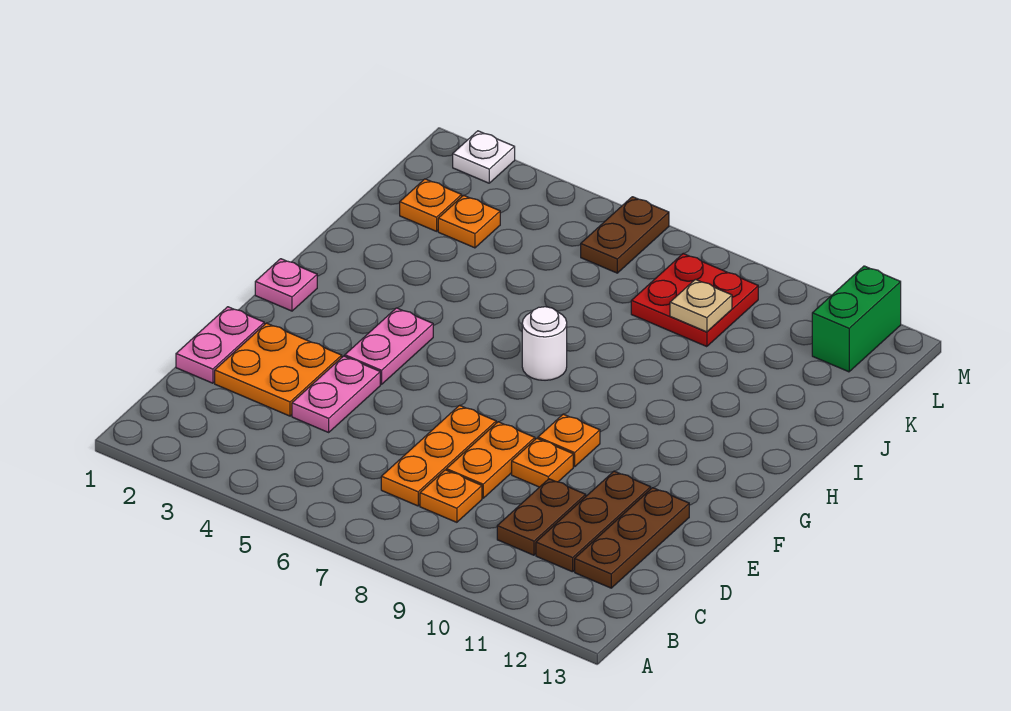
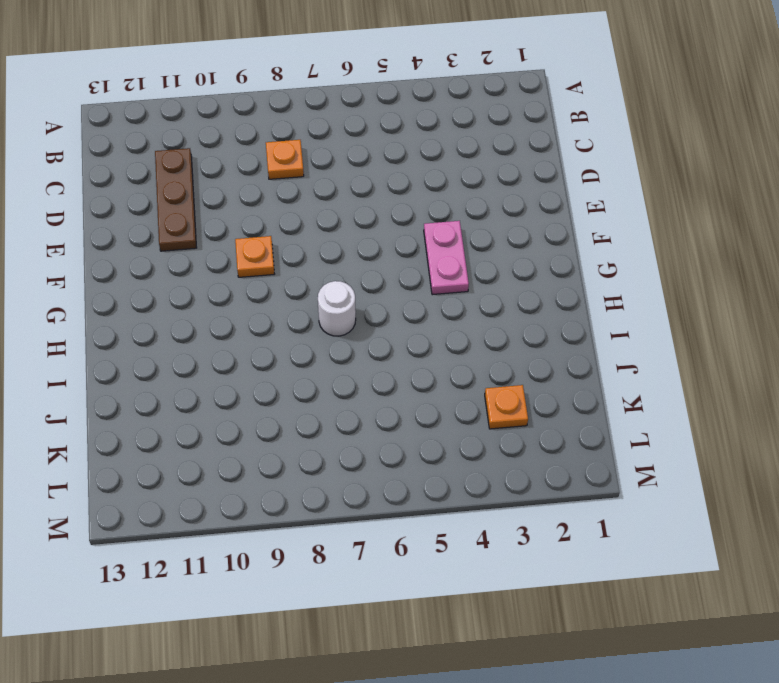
none -> orange plate C7:E7 level 1
none -> brown plate C10:D10 level 1
none -> brown plate C12:E12 level 1

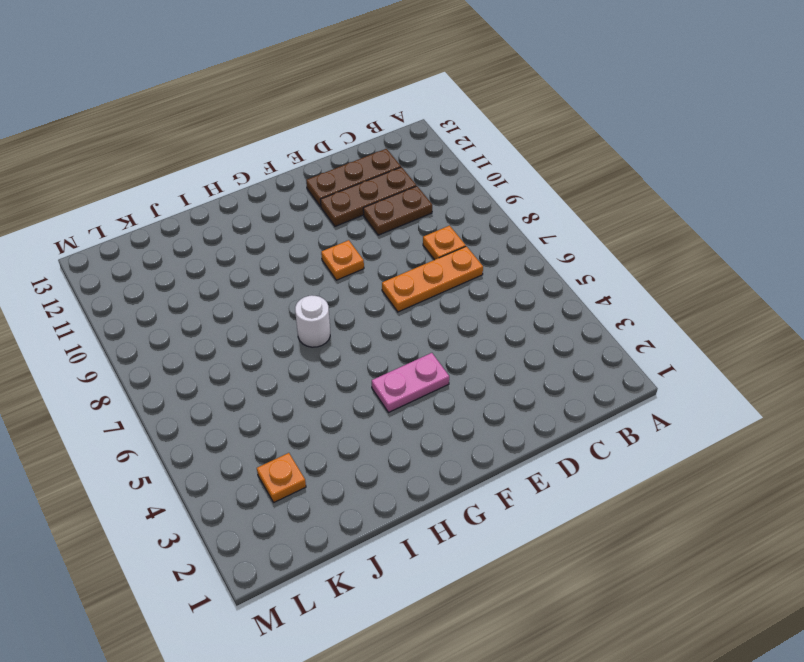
none -> pink plate D1:E1 level 1
none -> orange plate D2:E3 level 1
none -> pink plate D4:E4 level 1

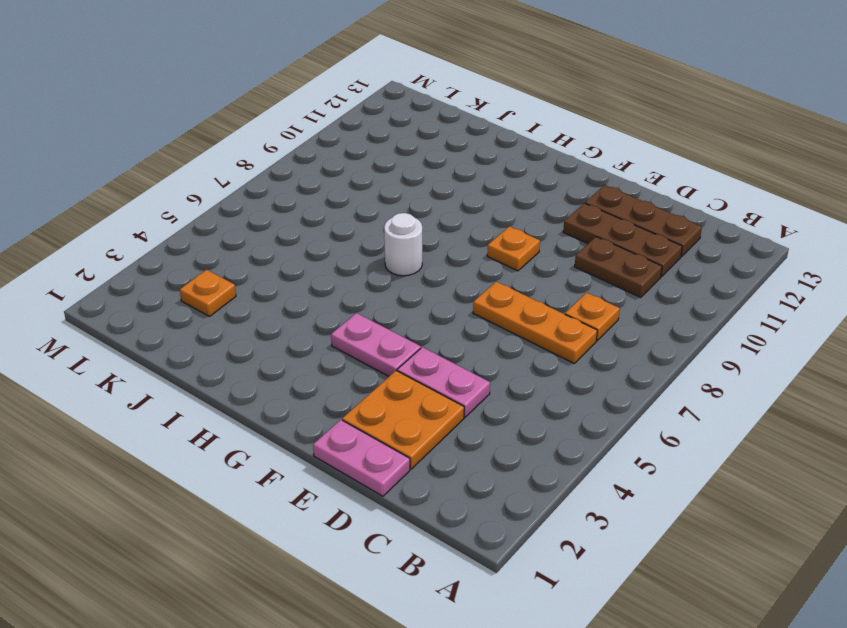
none -> orange plate D8:E8 level 1
none -> orange plate E9 level 1
none -> pink plate G1 level 1

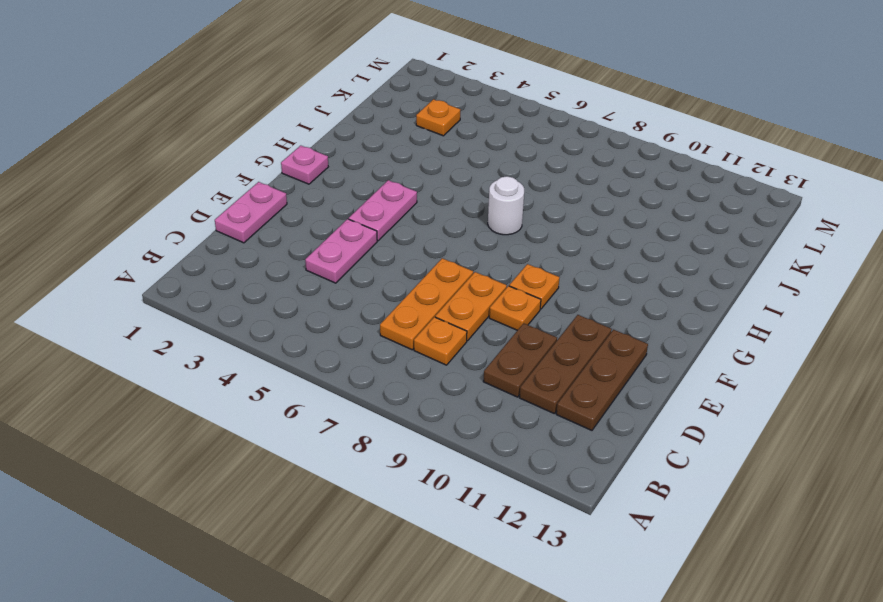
none -> orange plate D2:E3 level 1
none -> orange plate K2 level 1
none -> red plate K8:L9 level 1

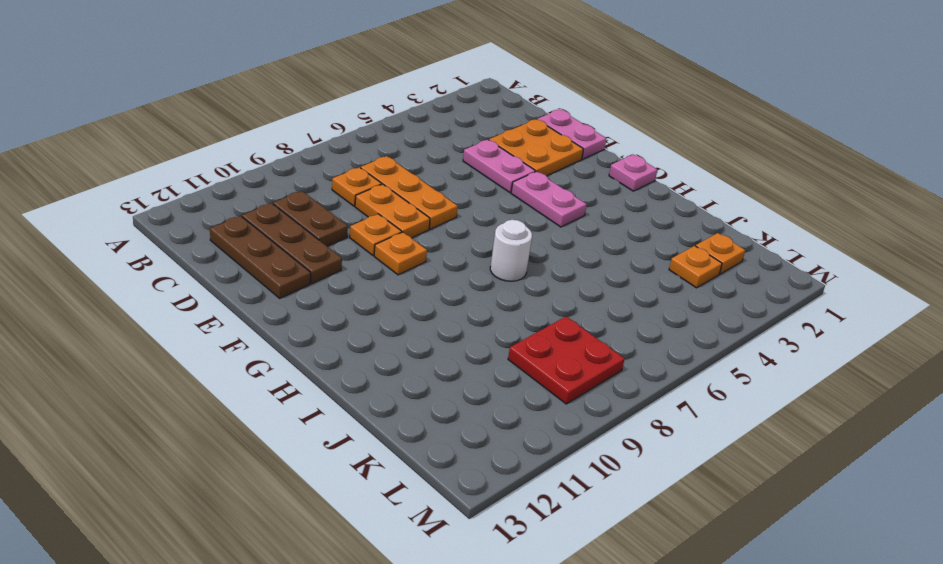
none -> brown plate L6:M6 level 1
none -> green brick L12:M12 level 1
none -> white plate M2 level 1

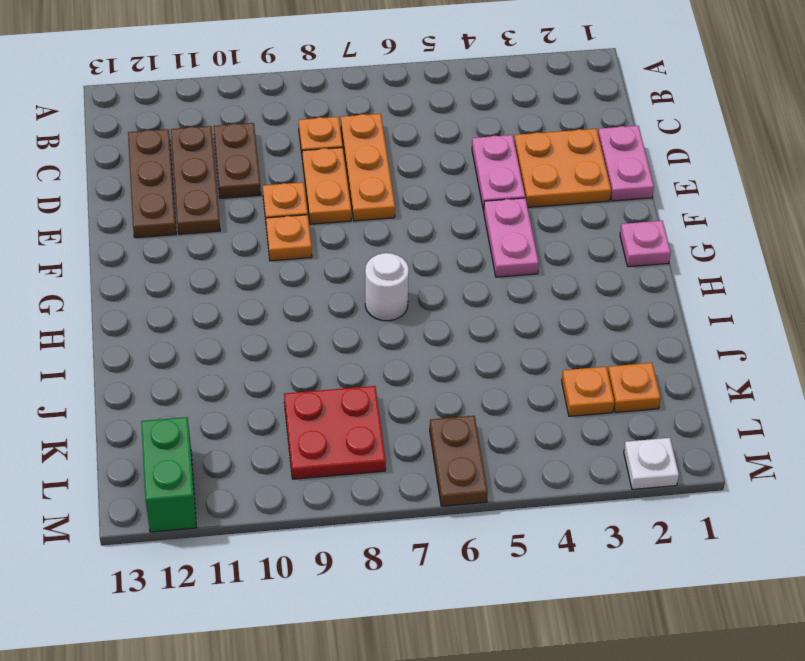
none -> tan plate K9 level 2

